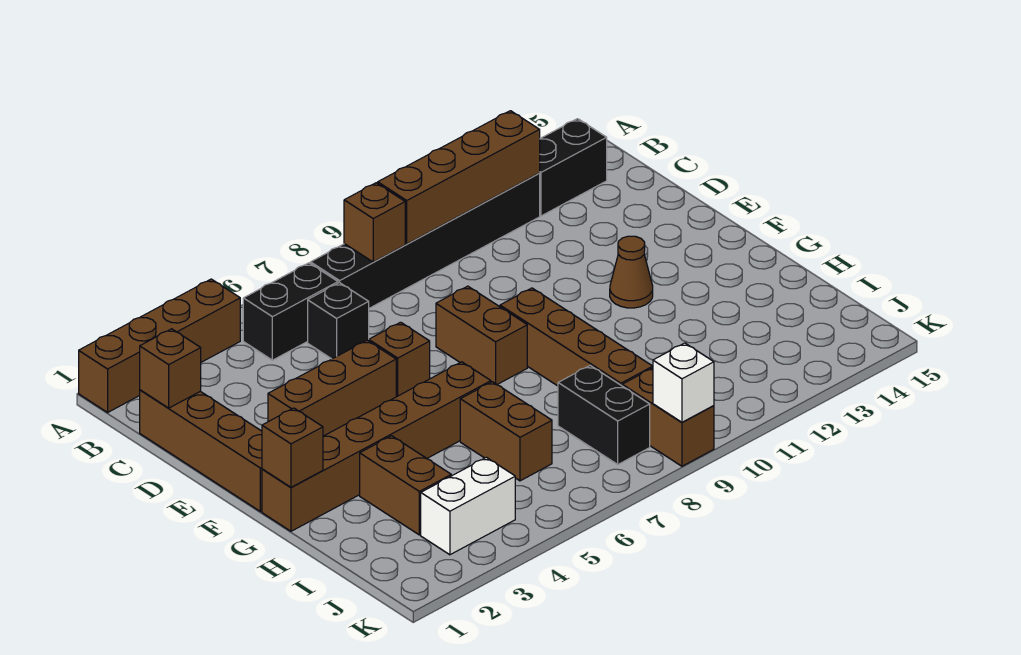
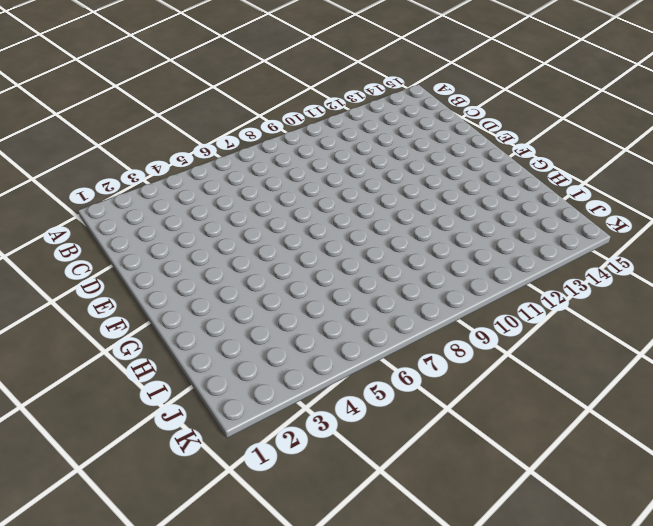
none -> brown brick A1:A4 level 1
none -> black brick B5:B6 level 1
none -> black brick B7:B12 level 1

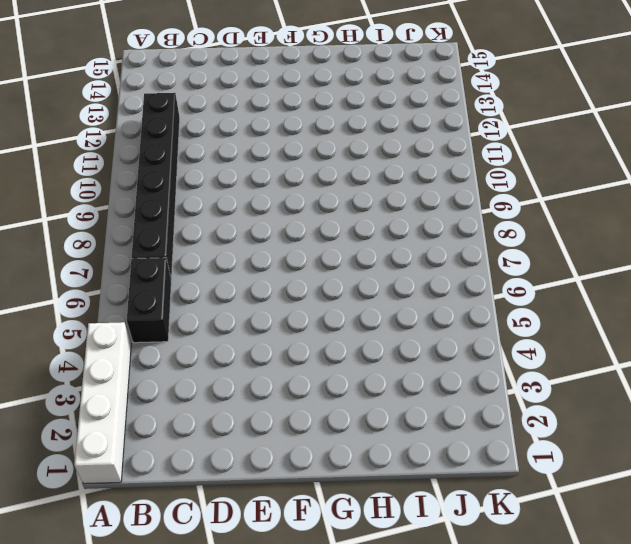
white brick A1:A4 level 1 -> brown brick A1:A4 level 1
none -> black brick B13:B14 level 1
none -> brown brick C1:F1 level 1
none -> black brick C6 level 1

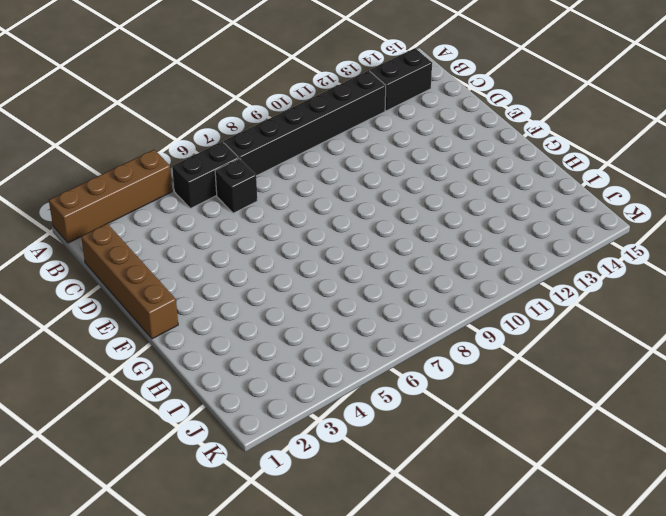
none -> brown brick E3:E5 level 1
none -> brown brick E6 level 1
none -> brown brick E8:F8 level 1

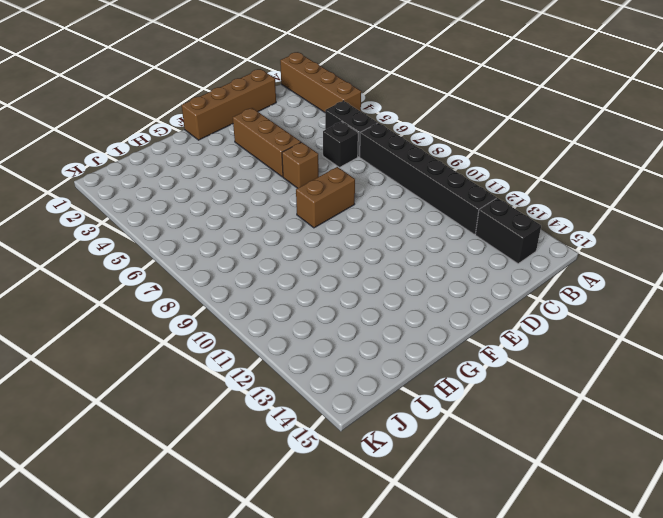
none -> brown brick F9:I9 level 1
none -> brown cone F12 level 1
none -> brown brick G1:G6 level 1

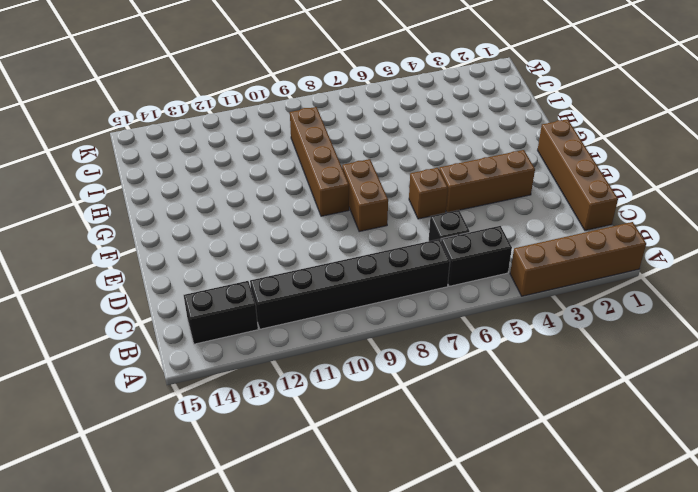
none -> brown cone F12 level 1
none -> brown brick G1:G6 level 1
none -> brown brick H3:I3 level 1

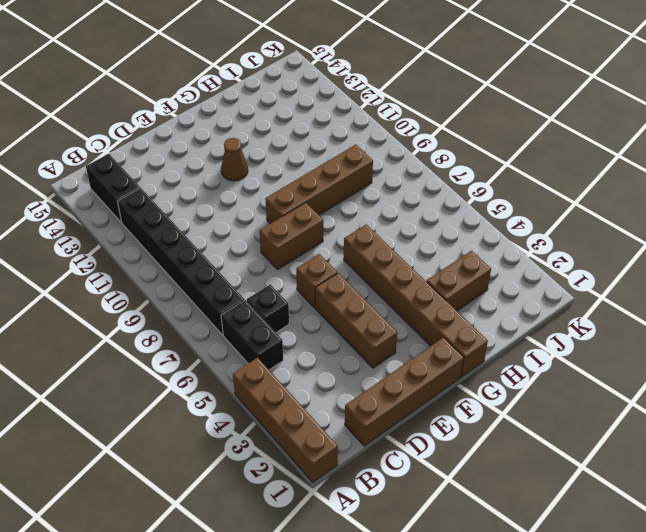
none -> brown brick H6:I6 level 1
none -> black brick I8:J8 level 1
none -> white brick J3:J4 level 1

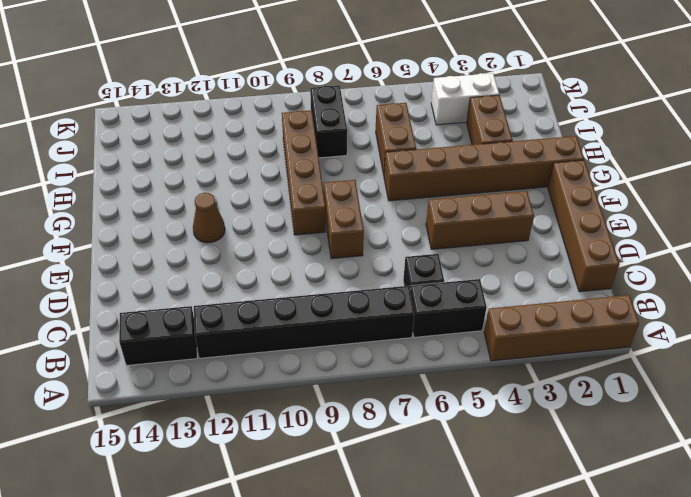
none -> brown brick E6 level 1
none -> brown brick J9:K9 level 1
none -> brown brick B8 level 2

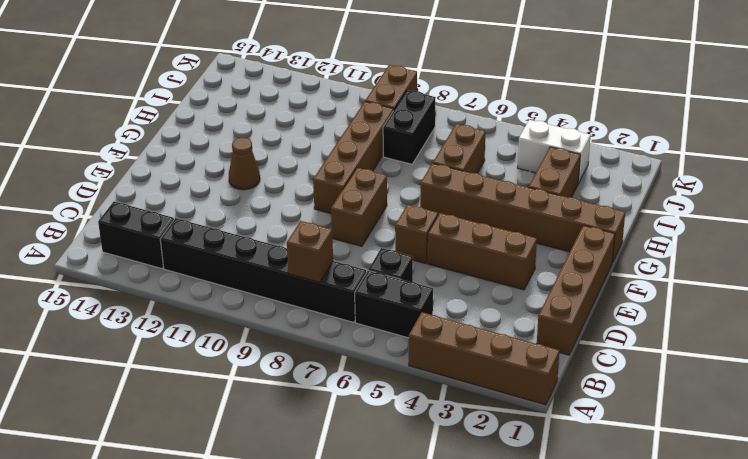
none -> brown brick B9:B12 level 2
none -> brown brick C1 level 2
none -> brown brick G1 level 2

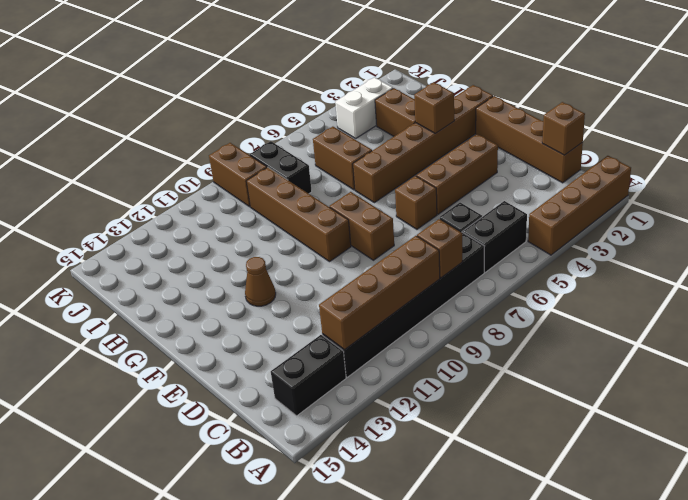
brown brick G3 level 2 -> brown brick G1 level 2
none -> white brick K9 level 2

